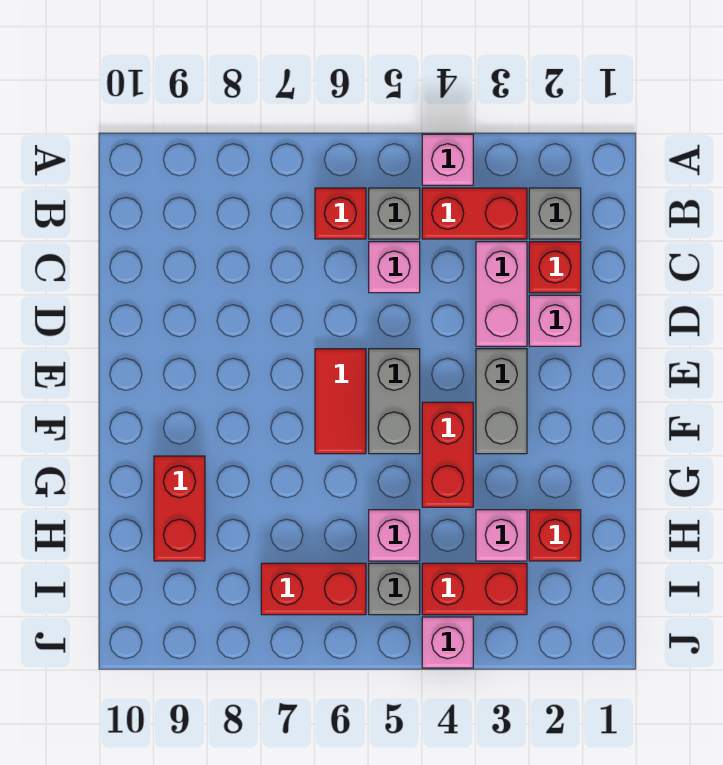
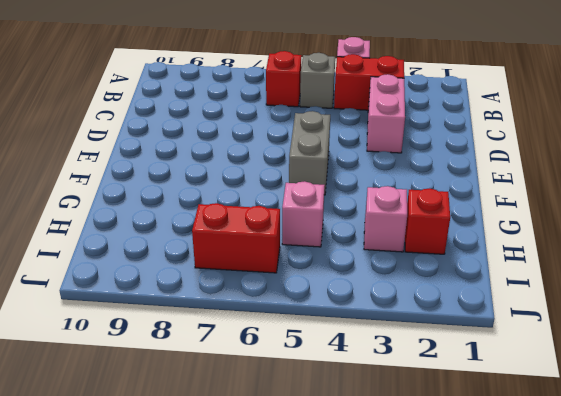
none -> grey brick B2 level 1
none -> red brick C2 level 1
none -> pink brick C5 level 1

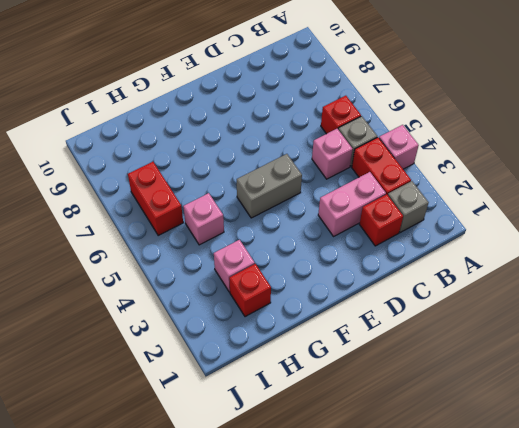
none -> pink brick D2 level 1
none -> grey brick E3:F3 level 1
none -> red tile E6:F6 level 1

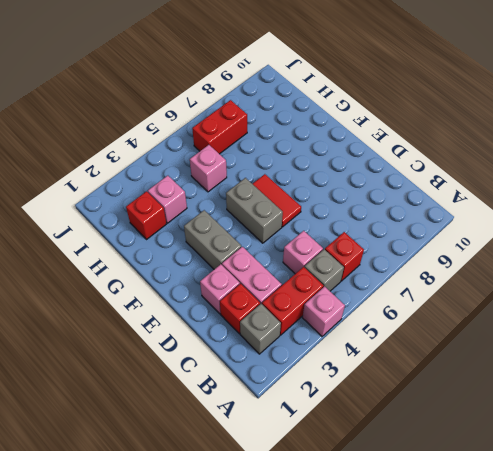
none -> red brick F4:G4 level 1
none -> red brick G9:H9 level 1
none -> red brick I3:I4 level 1

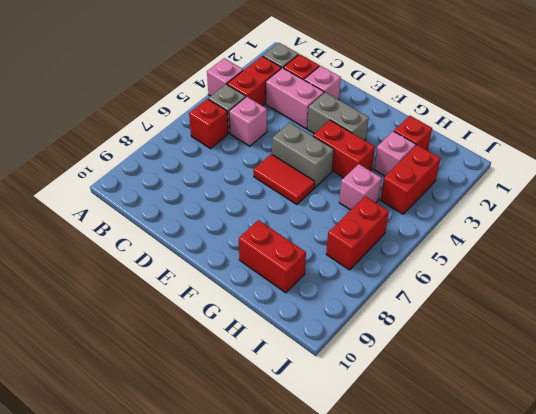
none -> grey brick I5 level 1
none -> pink brick J4 level 1

